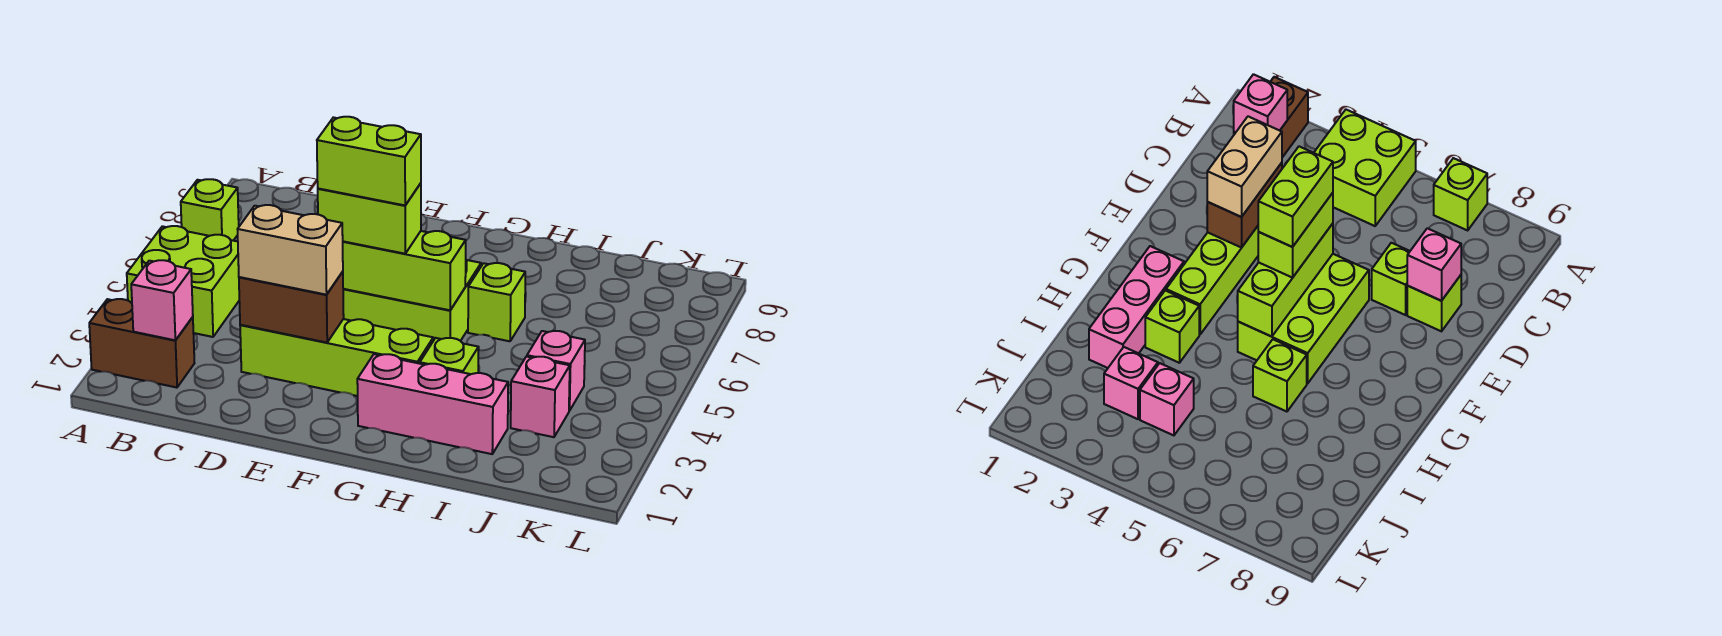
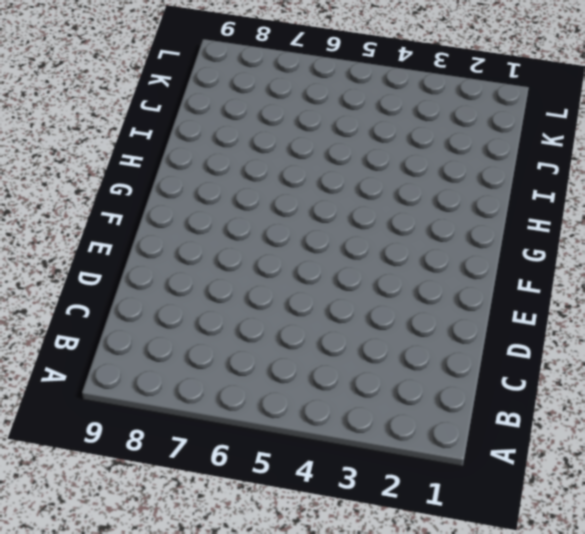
none -> brown brick A2:B2 level 1
none -> lime brick A4:B5 level 1
none -> lime brick A7 level 1

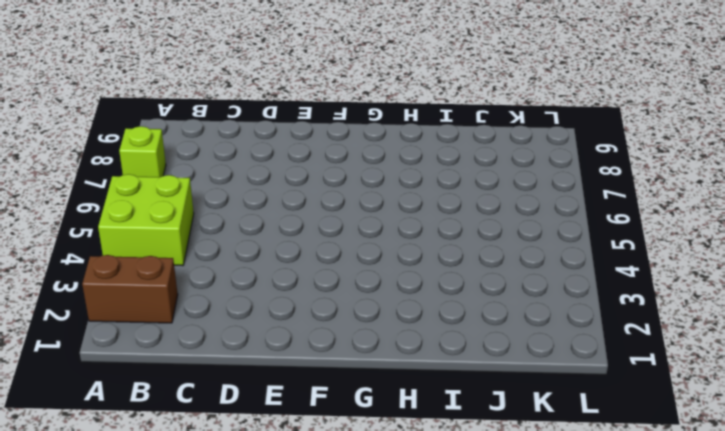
none -> lime brick D3:G3 level 1
none -> lime brick D7 level 1
none -> lime brick D8 level 1

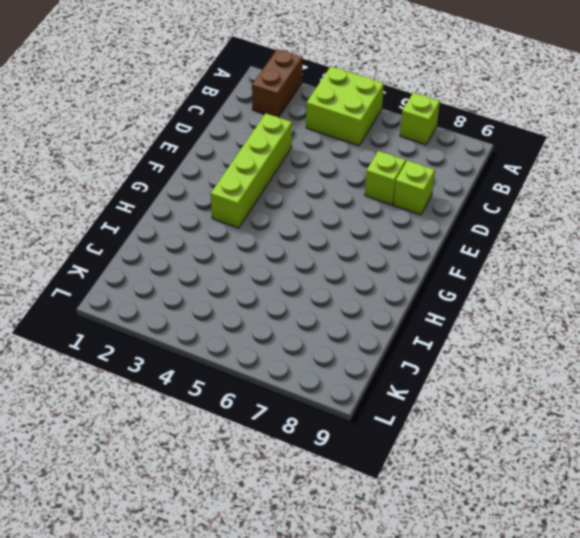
none -> lime brick E5:G6 level 1
none -> pink brick G2:I2 level 1
none -> lime brick H3 level 1

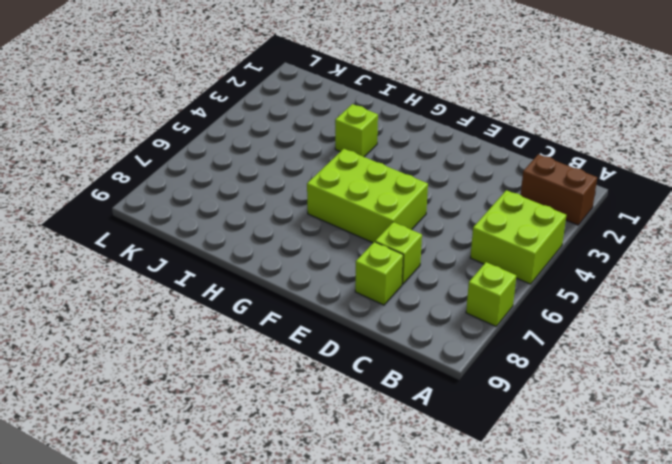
none -> lime brick D3:G3 level 1
none -> pink brick G2:I2 level 1
none -> lime brick H6 level 1

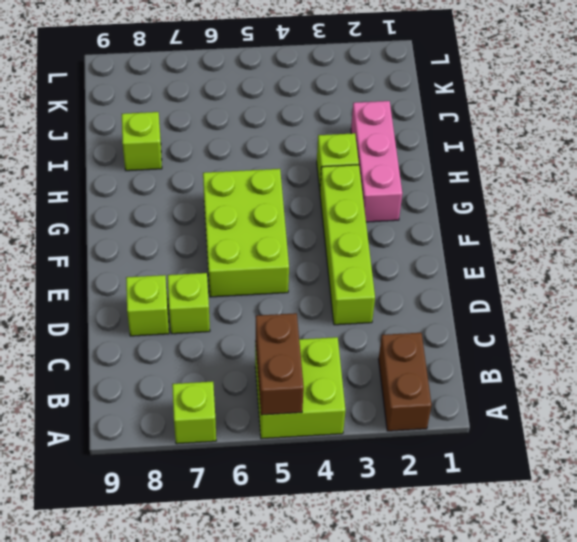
brown brick A5:B5 level 2 -> brown brick D3:E3 level 2
lime brick I8 level 1 -> lime brick H6 level 1
none -> pink brick J3 level 1
none -> pink brick J4 level 1
none -> pink brick B2 level 2

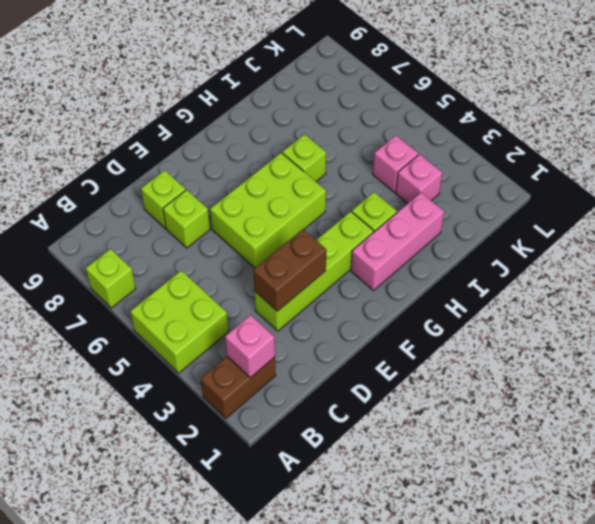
none -> pink brick D8 level 2
none -> lime brick E5:G5 level 2
none -> tan brick D3:E3 level 3

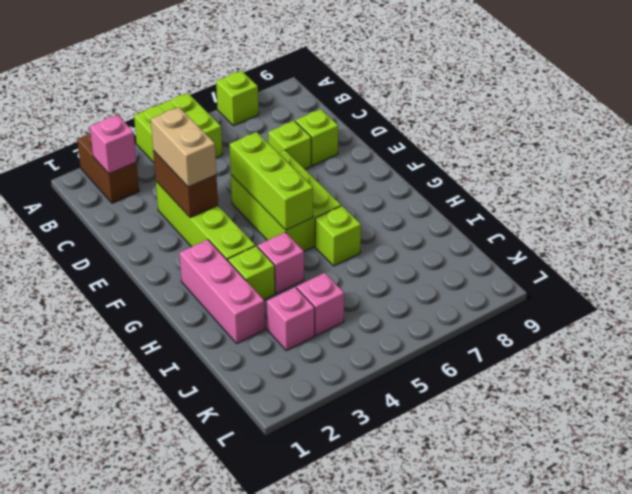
pink brick H4 level 1 -> pink brick D8 level 2
none -> lime brick E5:F5 level 3
none -> lime brick E5:F5 level 4

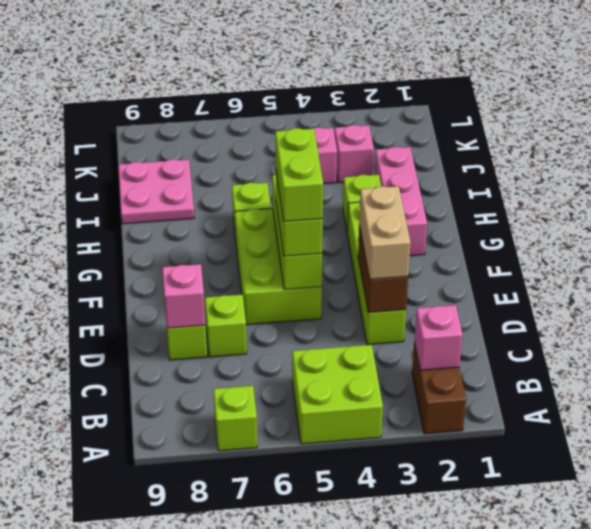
pink plate I8:J9 level 1 -> none

